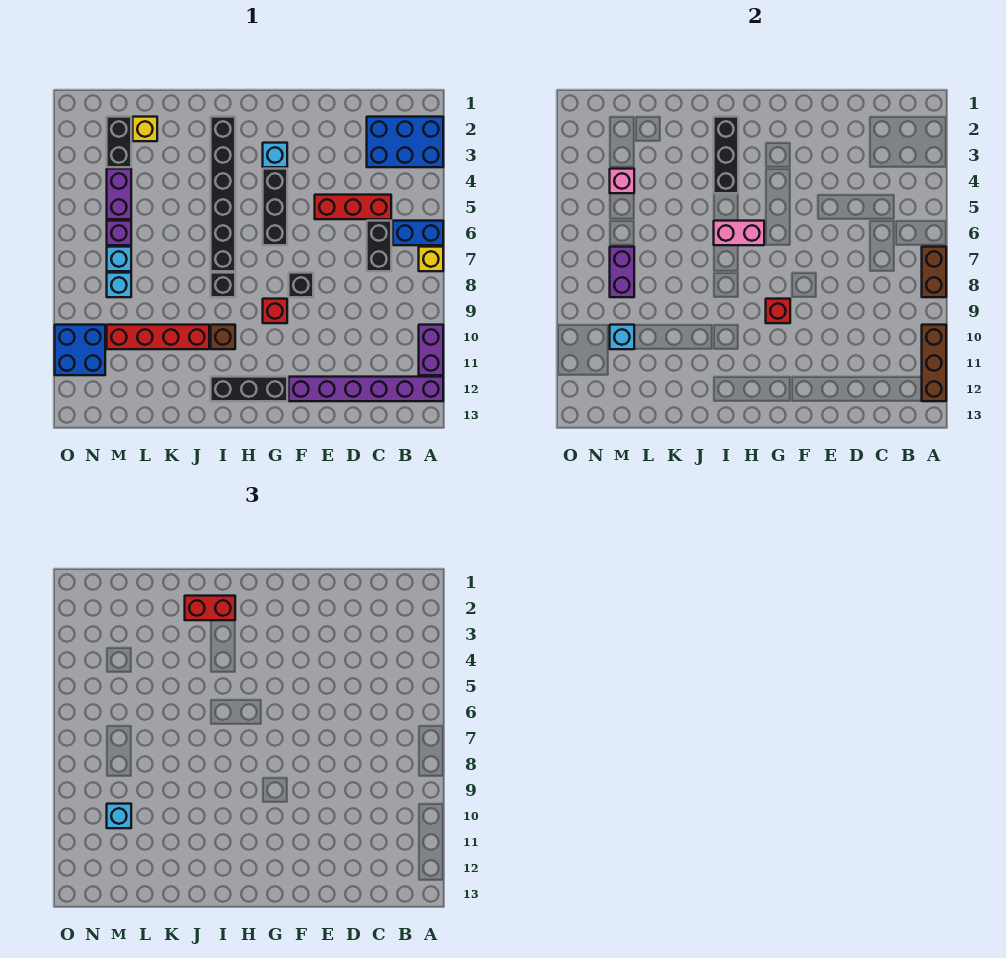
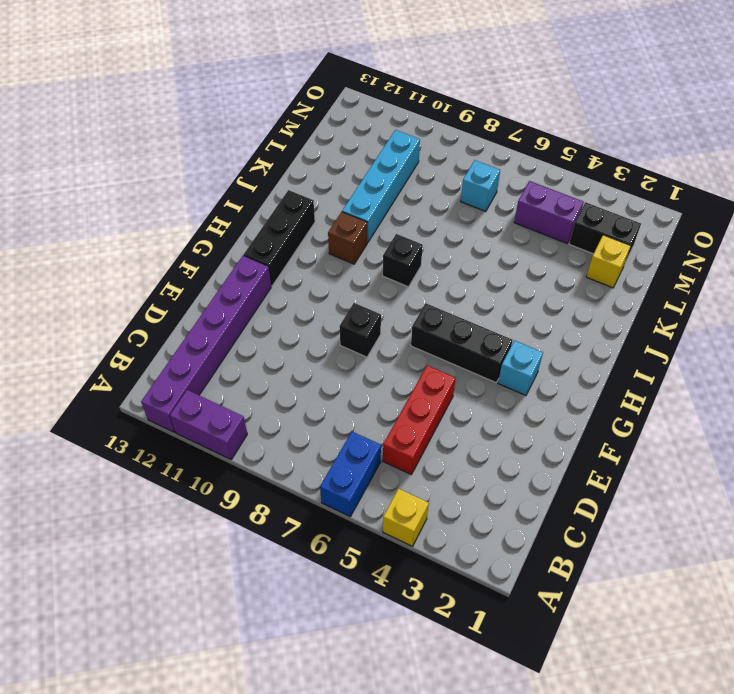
yellow brick A4 level 1 -> yellow brick A7 level 1
cyan brick J10:M10 level 1 -> red brick J10:M10 level 1
none -> blue brick A2:C3 level 1
none -> black brick C6:C7 level 1
none -> red brick G9 level 1
none -> black brick I2:I7 level 1

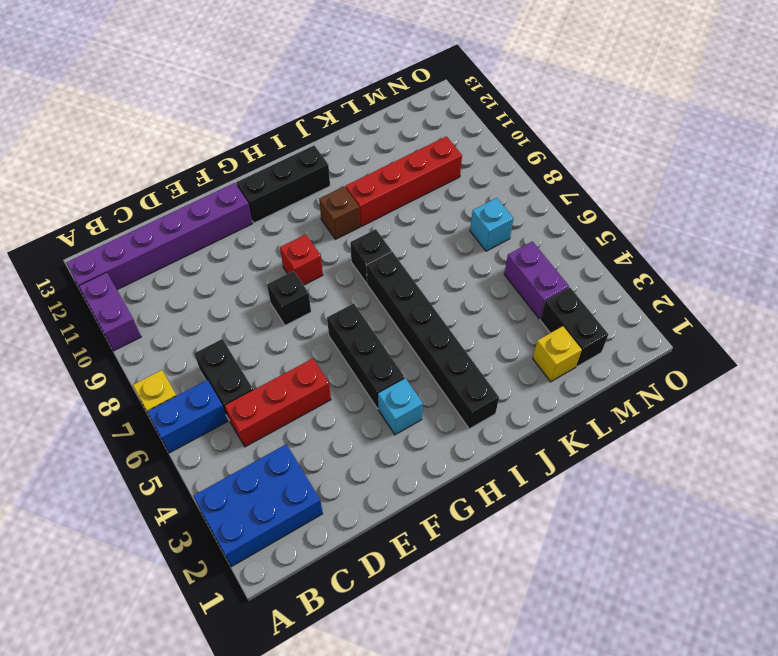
none -> purple brick M6 level 1
none -> cyan brick M8 level 1
none -> blue brick N10:O11 level 1
none -> brown brick A7:A8 level 2

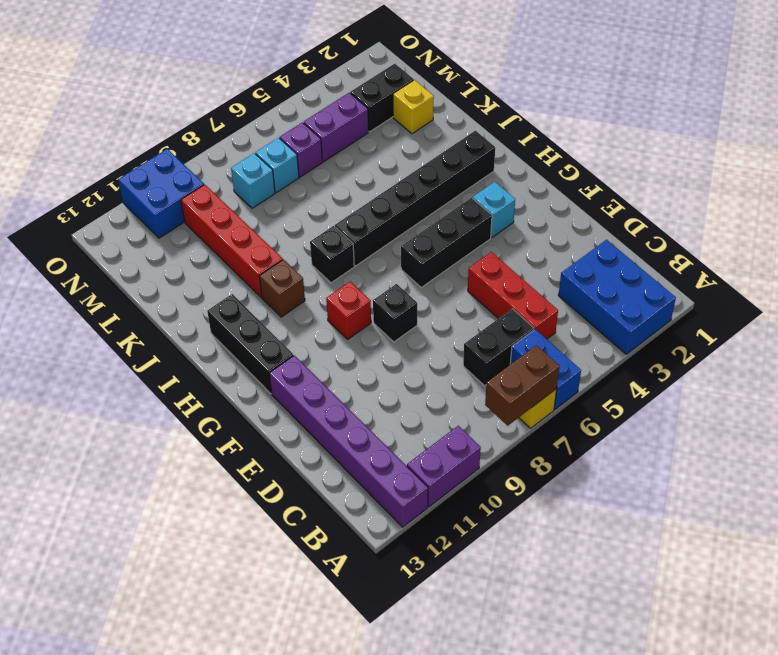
none -> brown brick A10:A12 level 2
none -> red brick G9 level 2
none -> pink brick H6:I6 level 2
none -> black brick I2:I4 level 2

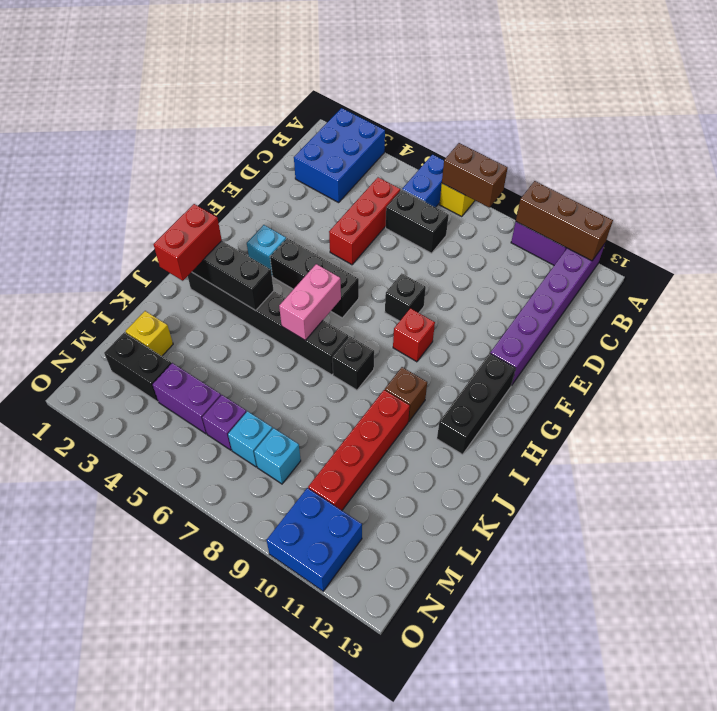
none -> red brick G9 level 2
none -> pink brick M4 level 2
none -> purple brick M7:M8 level 2
none -> cyan brick M10 level 2

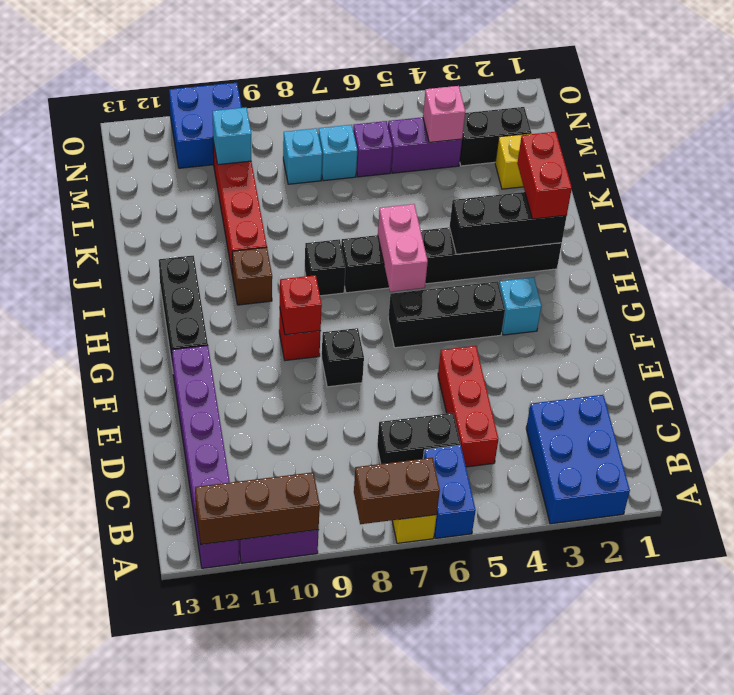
none -> purple brick M7:M8 level 2
none -> cyan brick M10 level 3

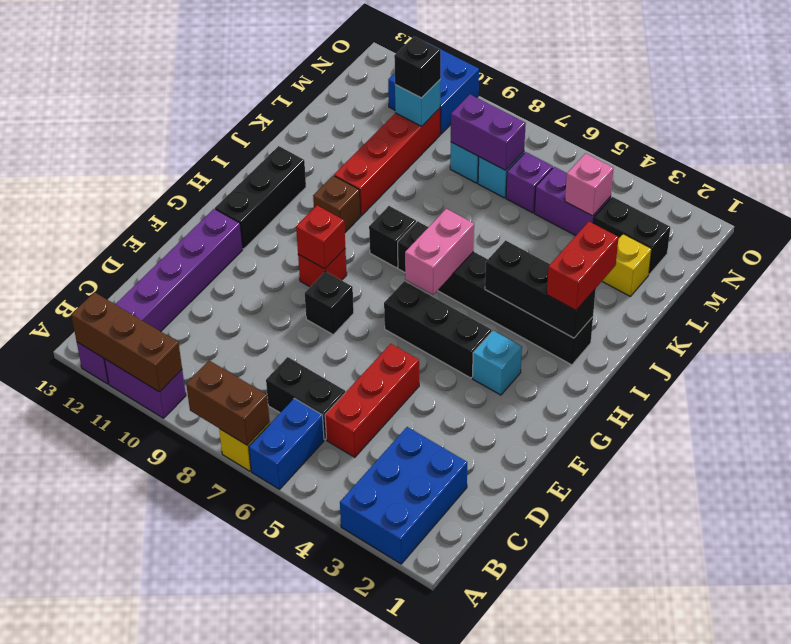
black brick M10 level 3 -> cyan brick M10 level 3

